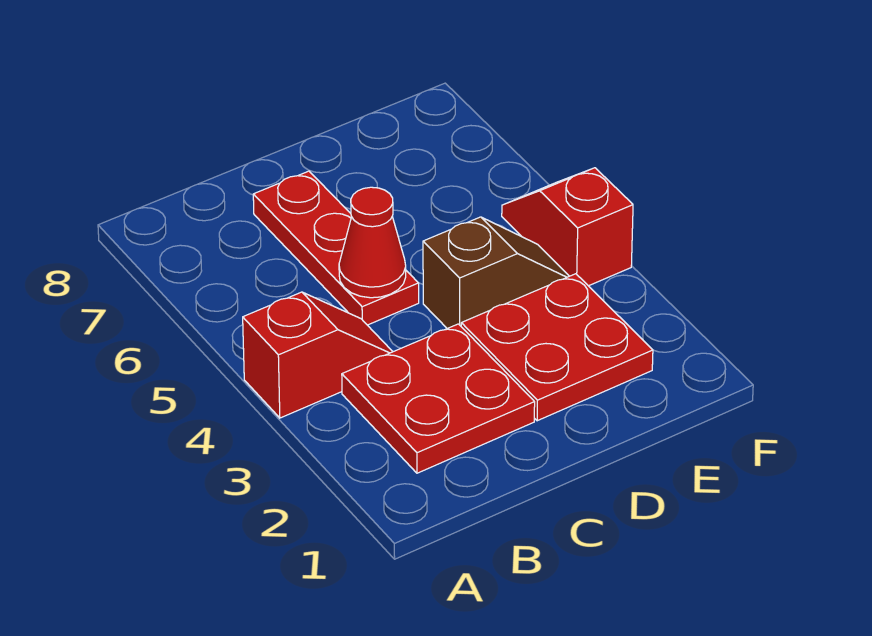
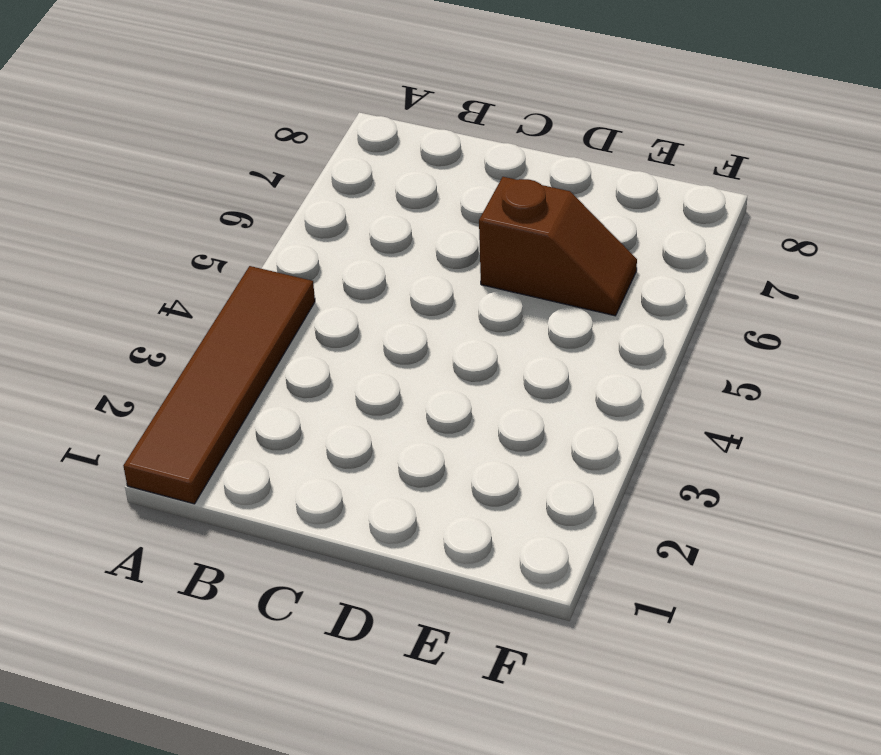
brown tile A1:A4 level 1 -> red slope A4:B4 level 1 top A
brown slope D6:E6 level 1 top D -> brown slope D4:E4 level 1 top D
none -> red plate B2:C3 level 1
none -> red plate C5:C7 level 1

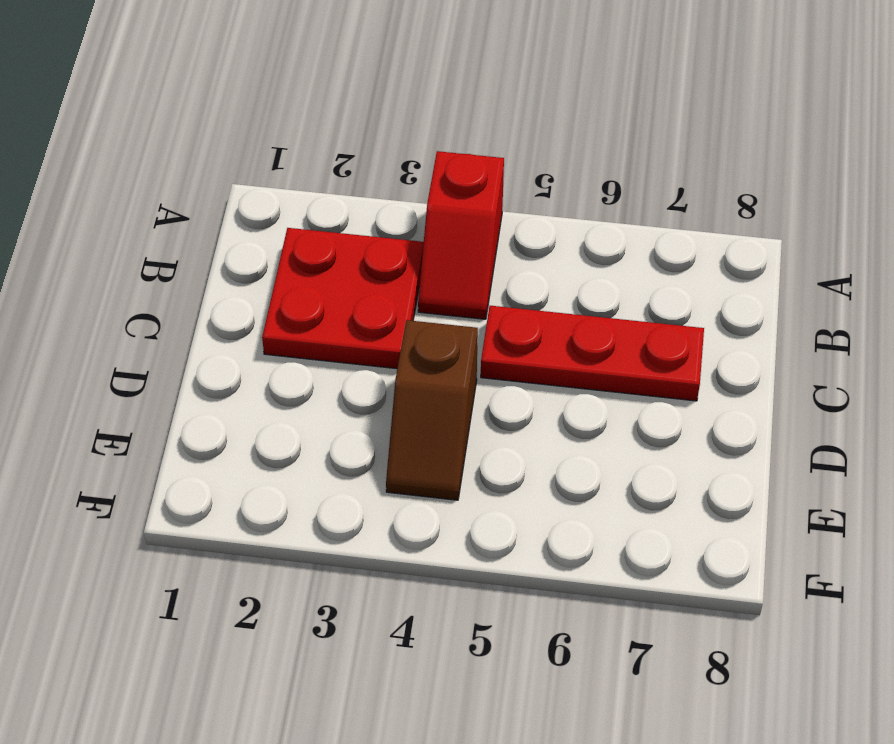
none -> red plate D2:E3 level 1
none -> red slope F4:F5 level 1 top 4

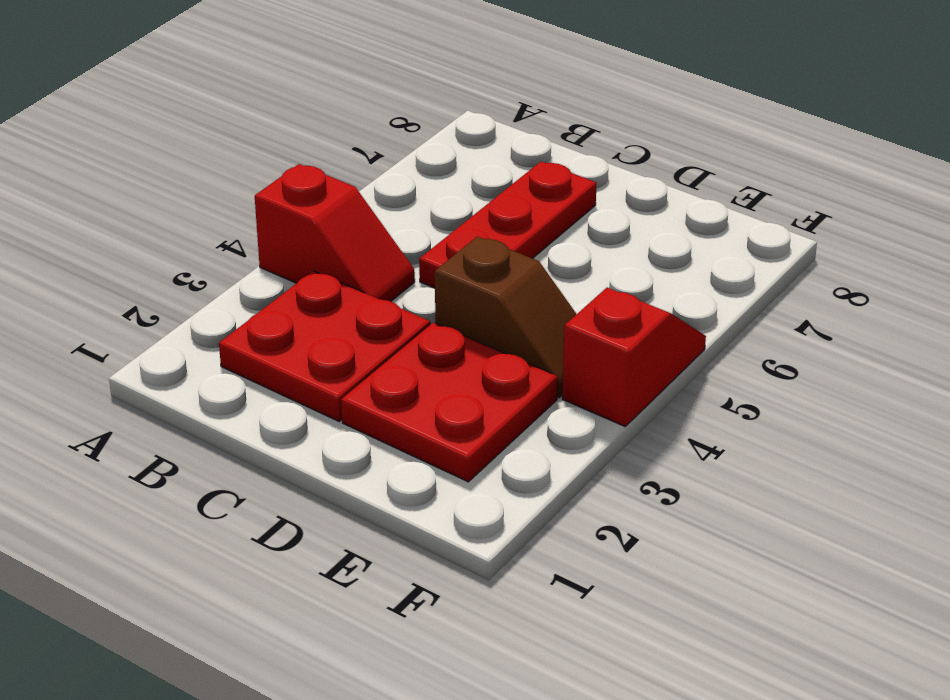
none -> red cone C5 level 2

